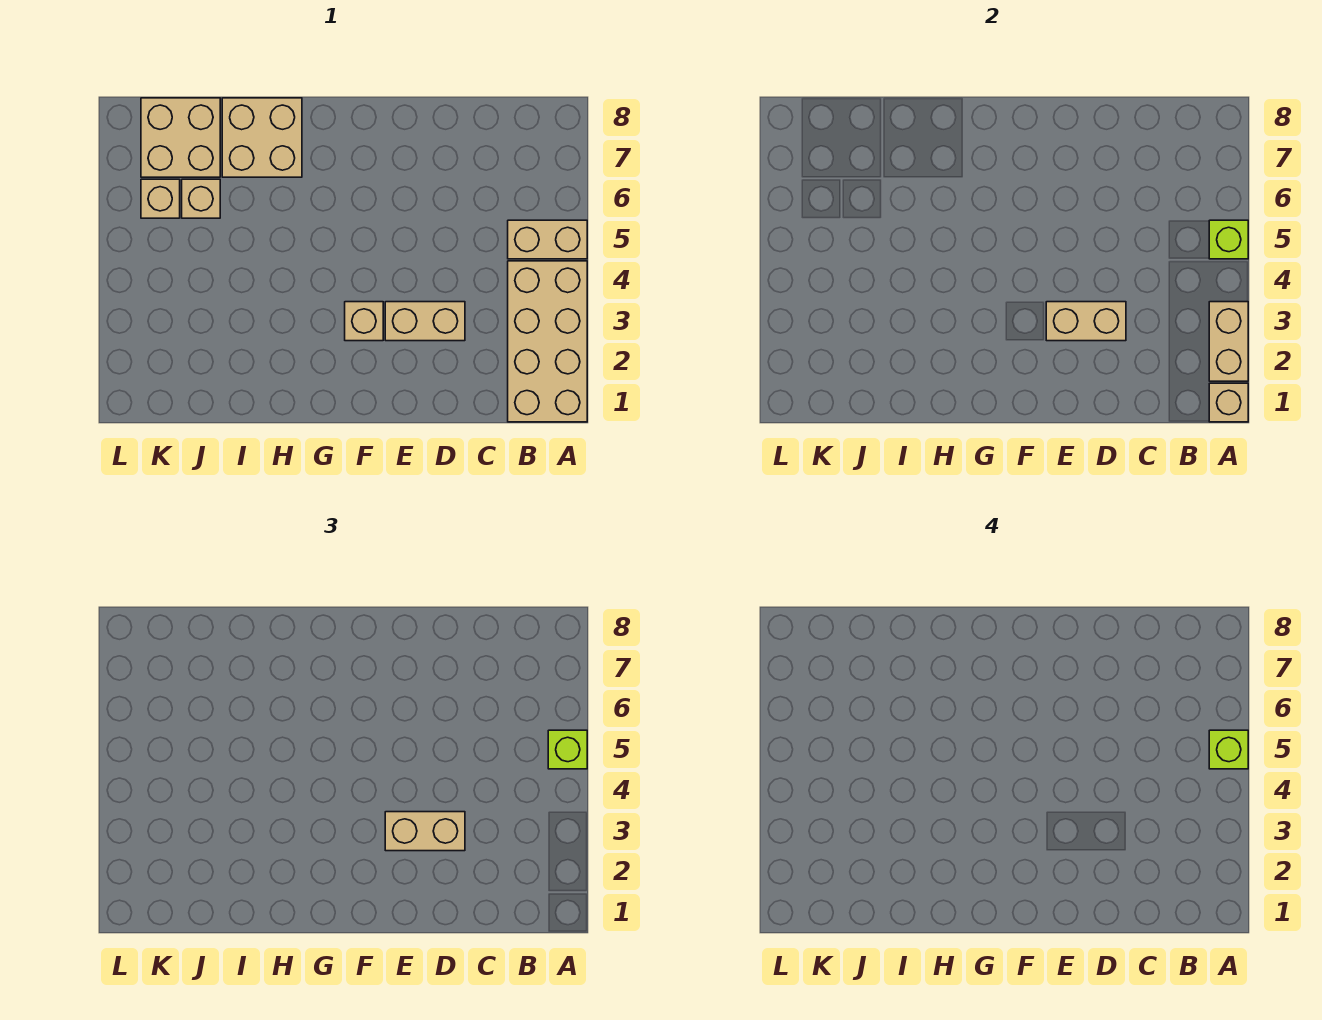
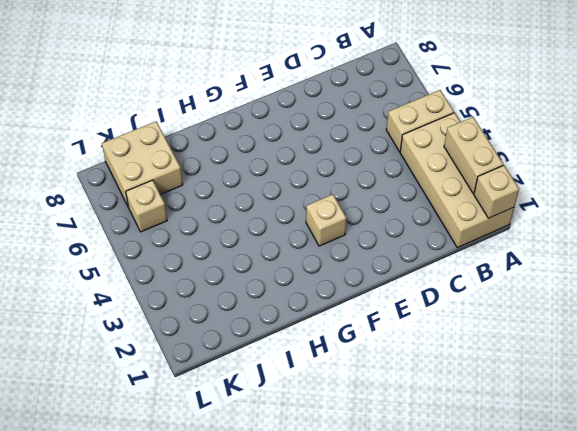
none -> tan brick D3:E3 level 1
none -> tan brick H7:I8 level 1
none -> tan brick J6 level 1

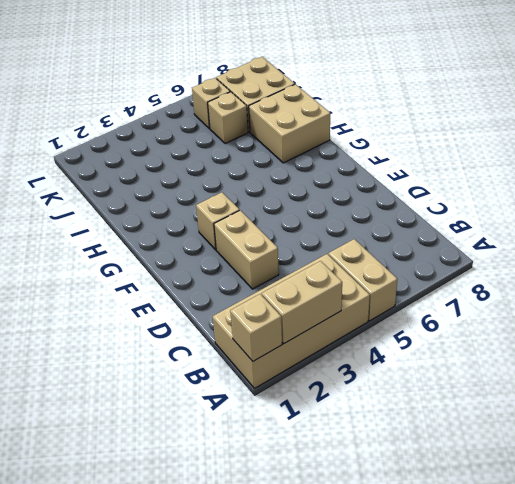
none -> lime brick A5 level 2
none -> tan brick D3:E3 level 2
none -> lime brick A5 level 3

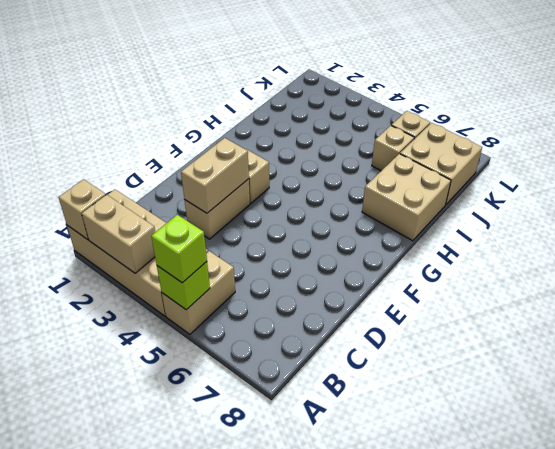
none -> tan brick D3:E3 level 3
none -> lime brick A5 level 4

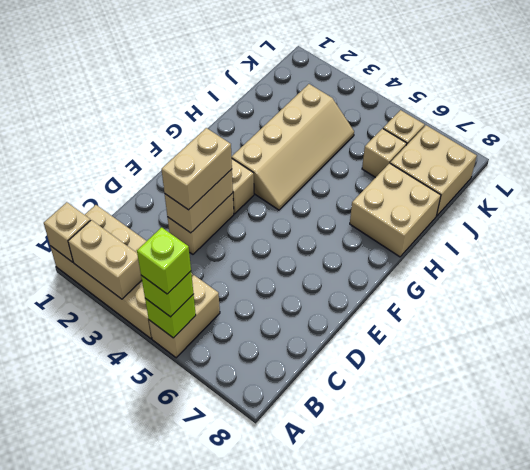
tan slope G3:J4 level 1 top 3 -> none

